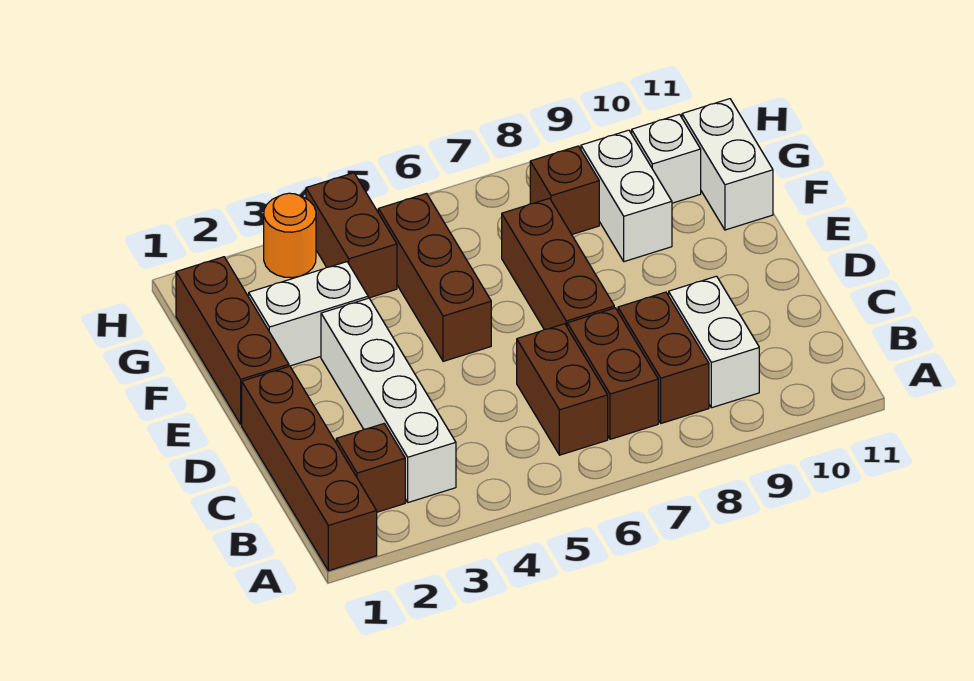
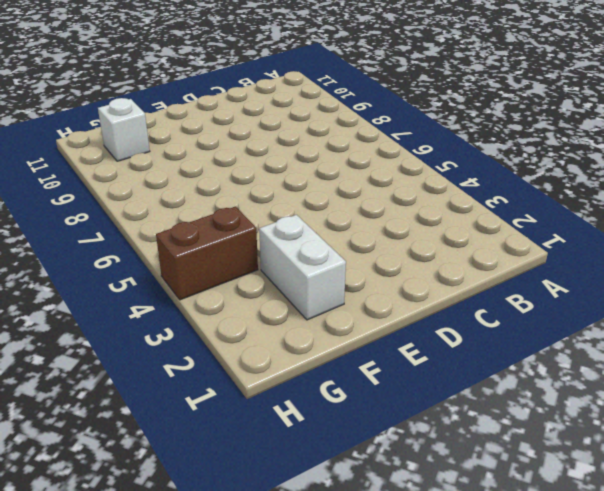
none -> brown brick A1:D1 level 1
none -> brown brick B2 level 1
none -> white brick B3:E3 level 1

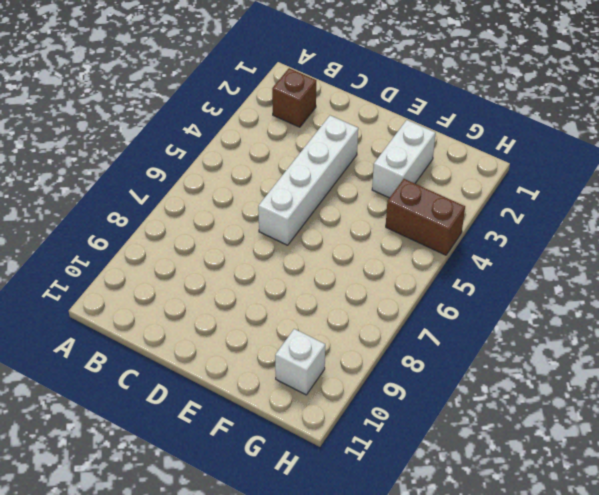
white brick D3:D6 level 1 -> white brick B3:E3 level 1
none -> brown brick A1:D1 level 1
none -> brown brick B6:C6 level 1
none -> brown brick B7:C7 level 1

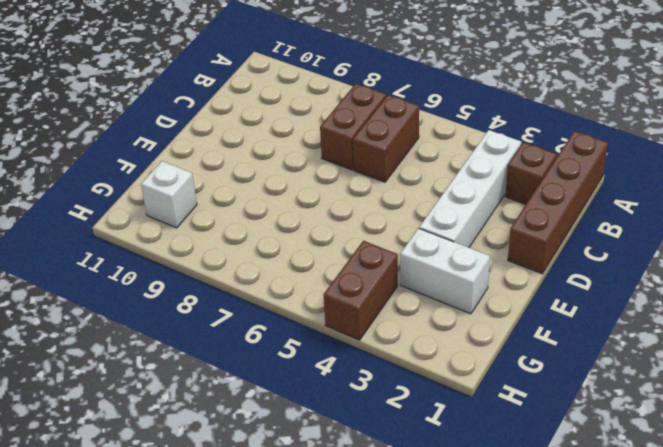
none -> brown brick B8:C8 level 1
none -> white brick B9:C9 level 1
none -> brown brick D7:F7 level 1

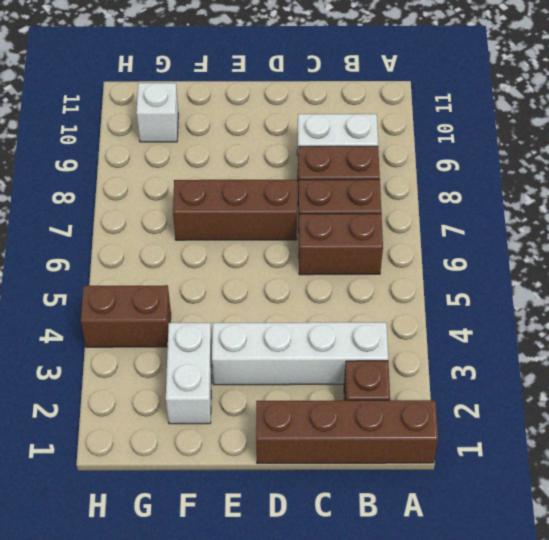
none -> brown brick E1:G1 level 1
none -> brown brick E5:G5 level 1
none -> white brick F9:G9 level 1

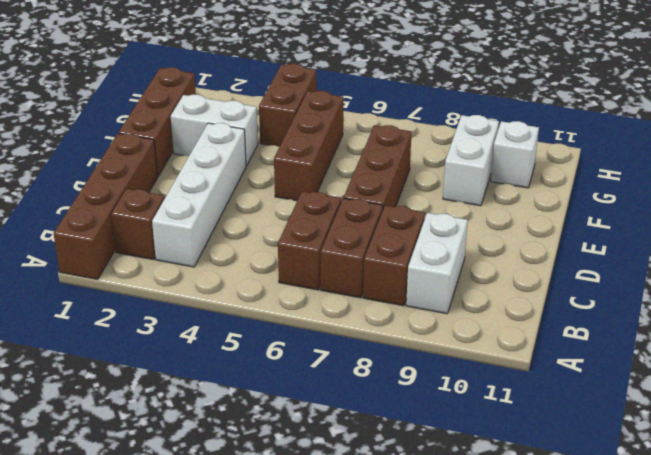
none -> white brick F11:G11 level 1
none -> brown brick G8 level 1
none -> orange round brick H3 level 1

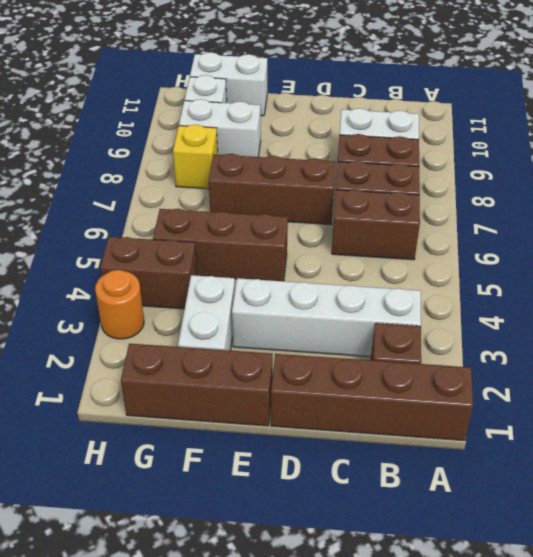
yellow brick G8 level 1 -> brown brick G8 level 1

